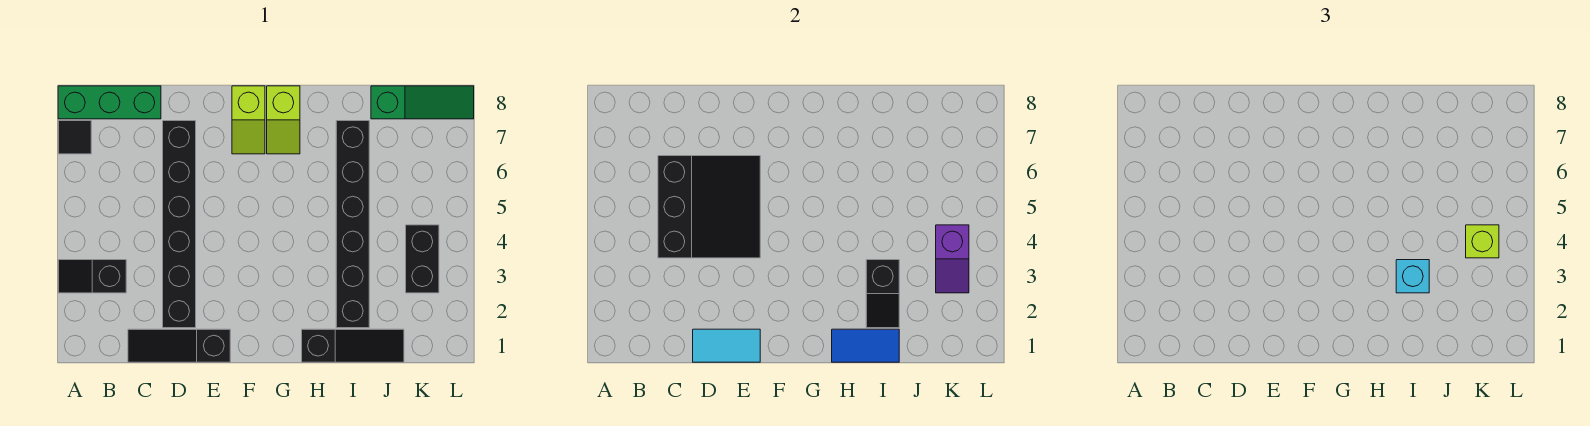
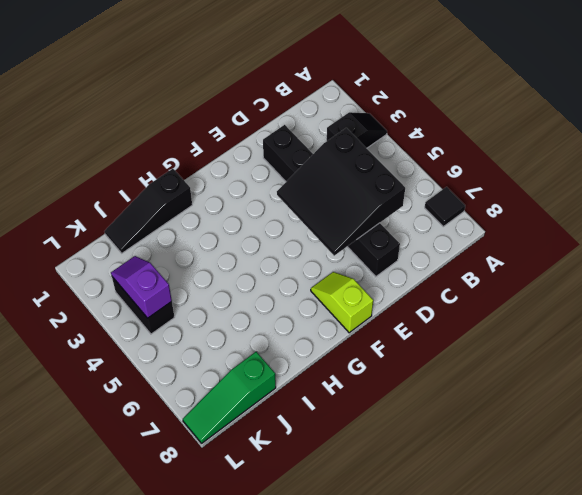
none -> green brick A8:C8 level 1
none -> black slope C1:E1 level 1 top E
none -> lime slope G7:G8 level 1 top 8

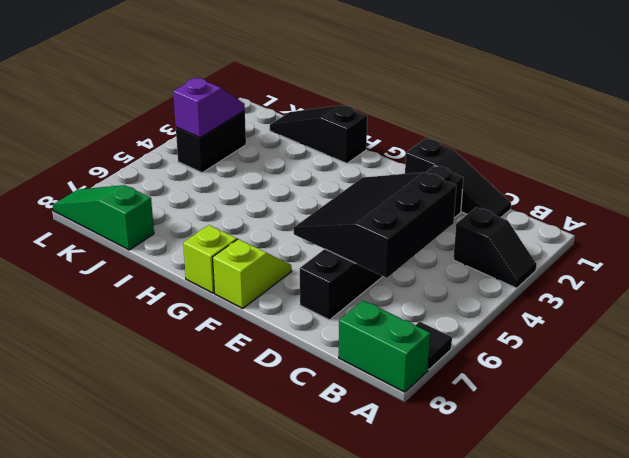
green brick A8:B8 level 1 -> green brick A8:C8 level 1
none -> black brick I2:I7 level 1
none -> cyan tile D1:E1 level 2
none -> blue tile H1:I1 level 2

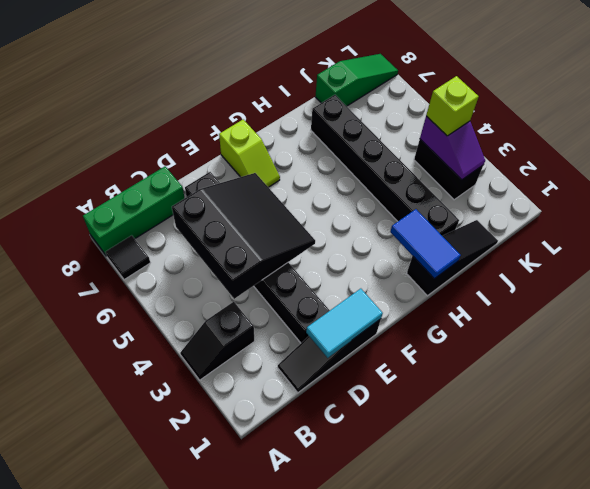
blue tile H1:H2 level 2 -> blue tile H1:I1 level 2
none -> lime slope G7:G8 level 1 top 8
none -> black slope I2:I3 level 2 top 3
none -> cyan brick I3 level 3

